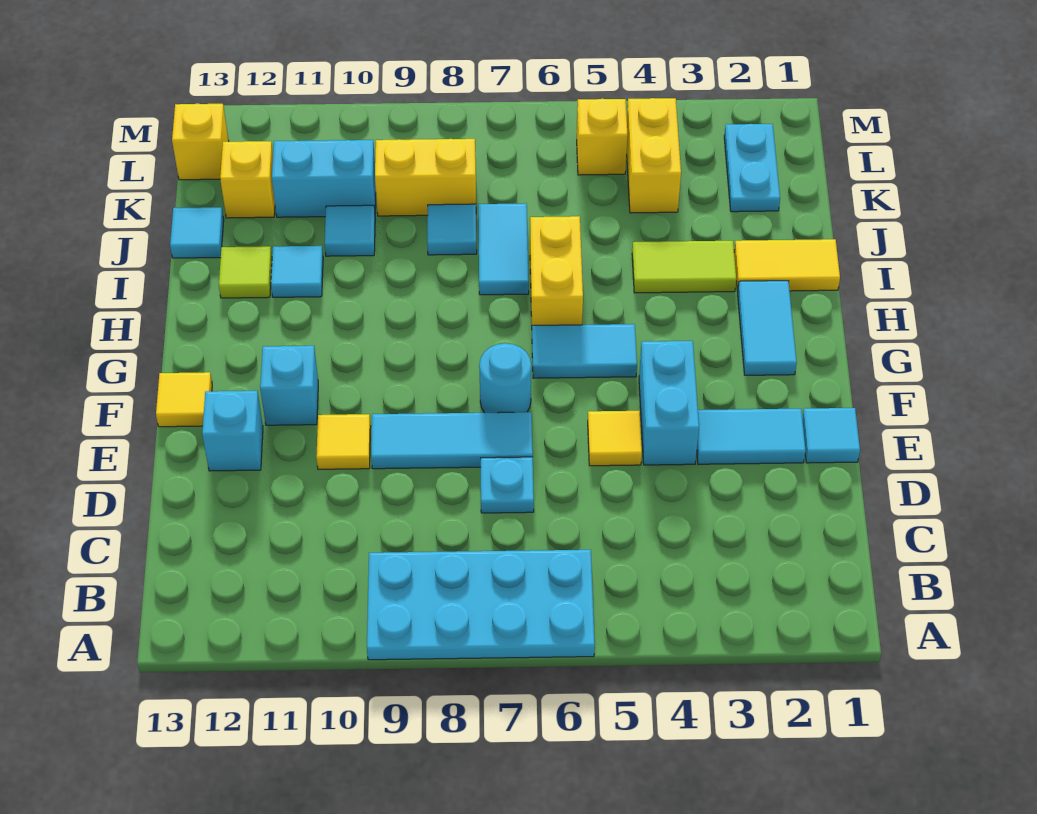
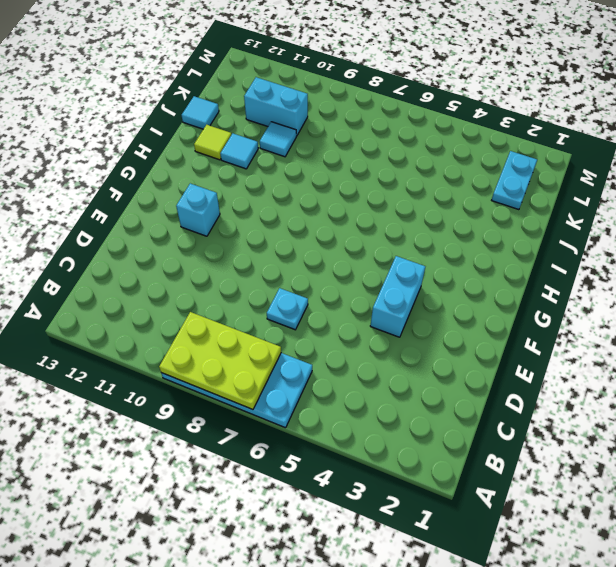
lime plate A7:B9 level 2 -> none
none -> cyan tile E1 level 1
none -> cyan tile E2:E3 level 1
none -> yellow tile E5 level 1
none -> cyan tile E7:E9 level 1

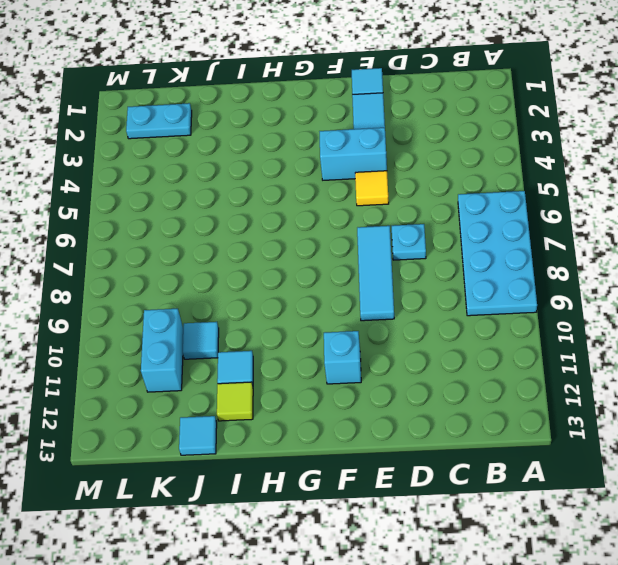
none -> yellow tile E10 level 1
none -> cyan brick E12 level 1
none -> cyan round brick F7 level 1
none -> yellow tile F13 level 1

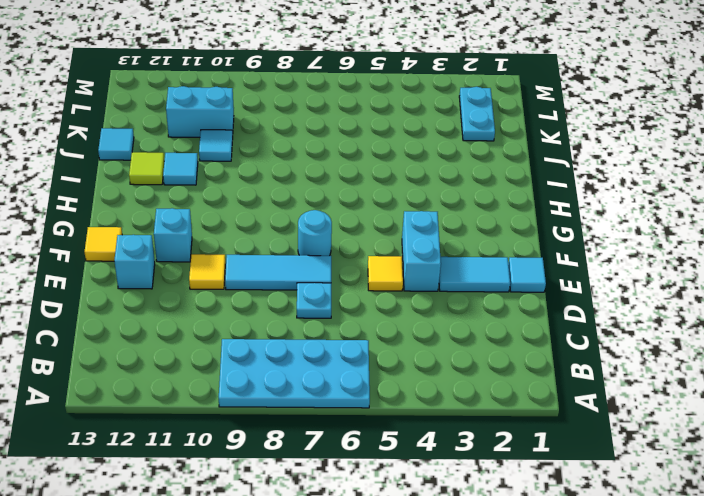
none -> cyan tile G2:H2 level 1
none -> cyan tile G5:G6 level 1
none -> yellow brick H6:I6 level 1
none -> yellow tile I1:I2 level 1

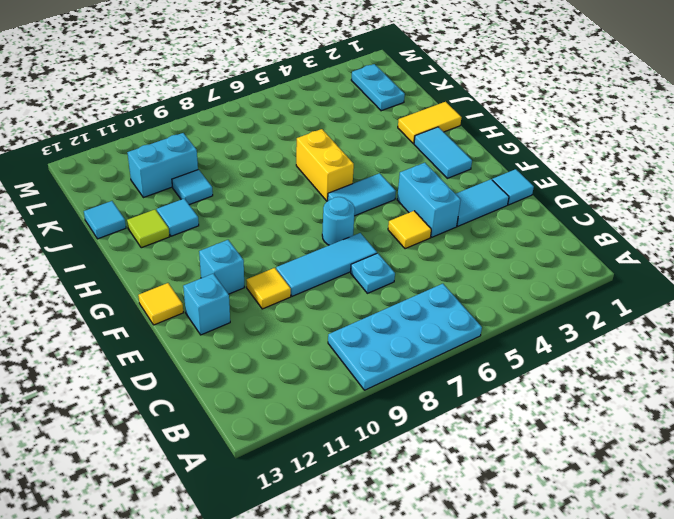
none -> lime tile I3:I4 level 1
none -> cyan tile I7:J7 level 1
none -> cyan tile J8 level 1
none -> yellow brick K4:L4 level 1

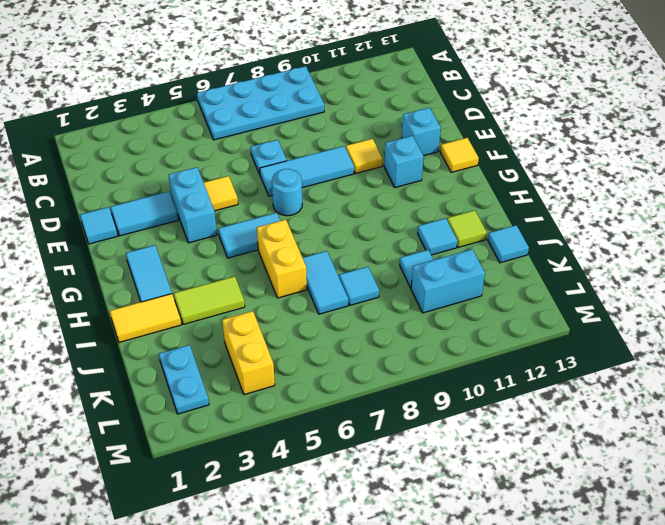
none -> yellow brick K8:K9 level 1
none -> yellow brick K12 level 1
none -> yellow brick L5 level 1
none -> yellow brick L13 level 1

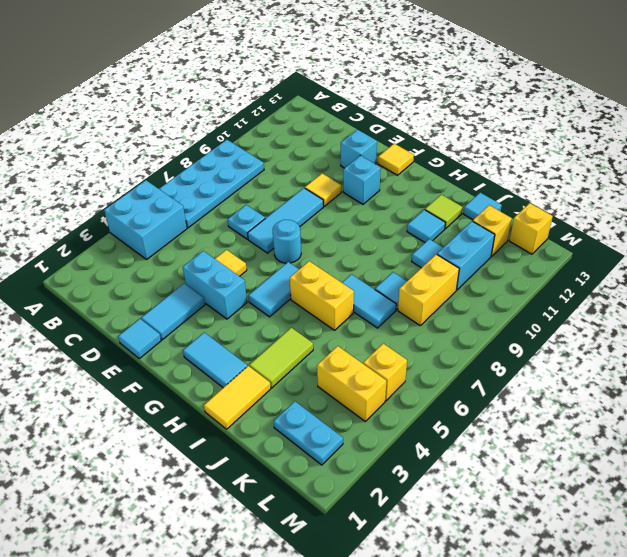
cyan brick A4:B5 level 1 -> none

